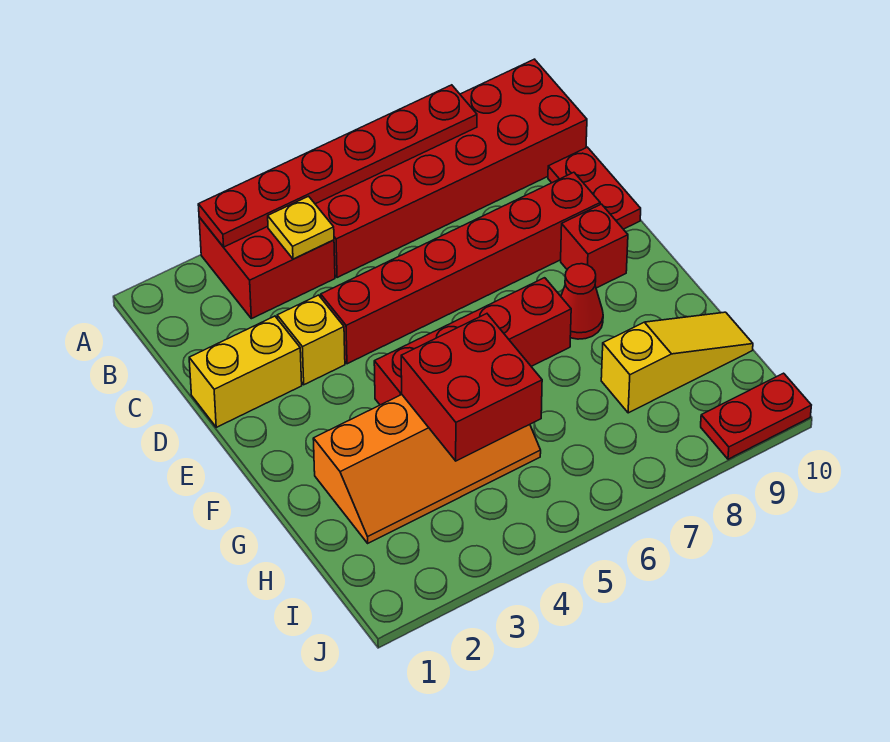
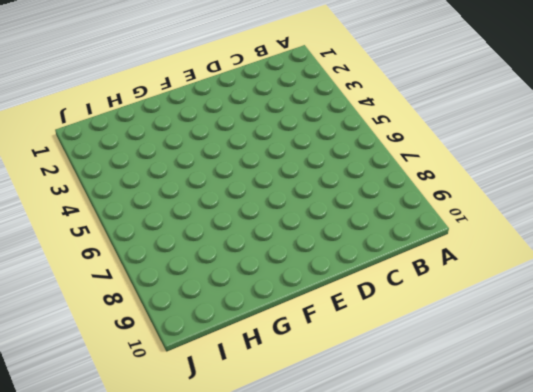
none -> red brick A3:B4 level 1
none -> red brick A5:B10 level 1
none -> red plate C10:D10 level 1

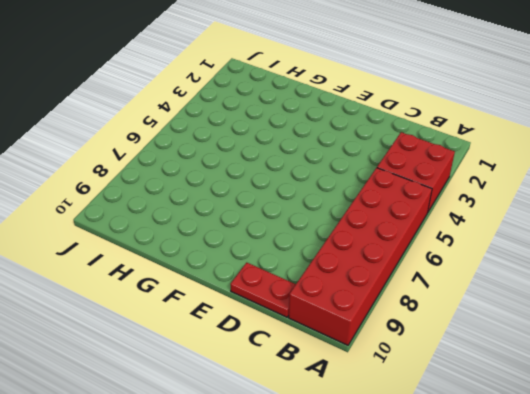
none -> yellow brick D1:D2 level 1
none -> yellow brick D3 level 1
none -> red brick D4:D9 level 1

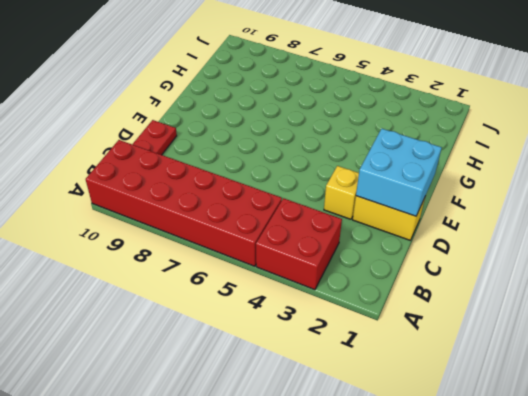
cyan brick D1:E2 level 2 -> none
none -> red brick D4:D9 level 1
none -> red brick E9 level 1
none -> red brick F4:F7 level 1

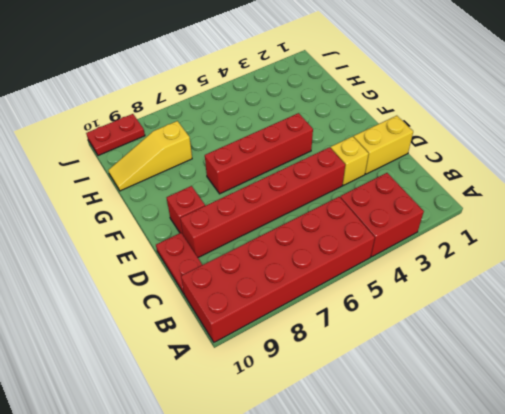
none -> red cone F8 level 1
none -> orange slope G2:H5 level 1 top G
none -> red plate A3:A8 level 2

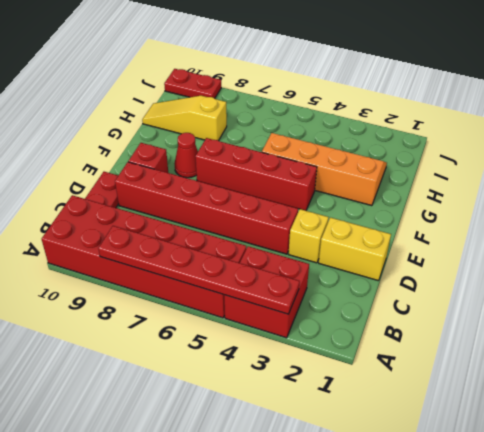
none -> yellow plate B4 level 2
none -> red brick G4:H5 level 2

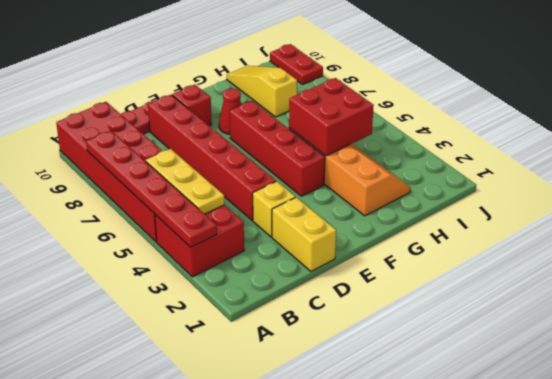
yellow plate B4:B6 level 2 -> yellow plate B4 level 2

